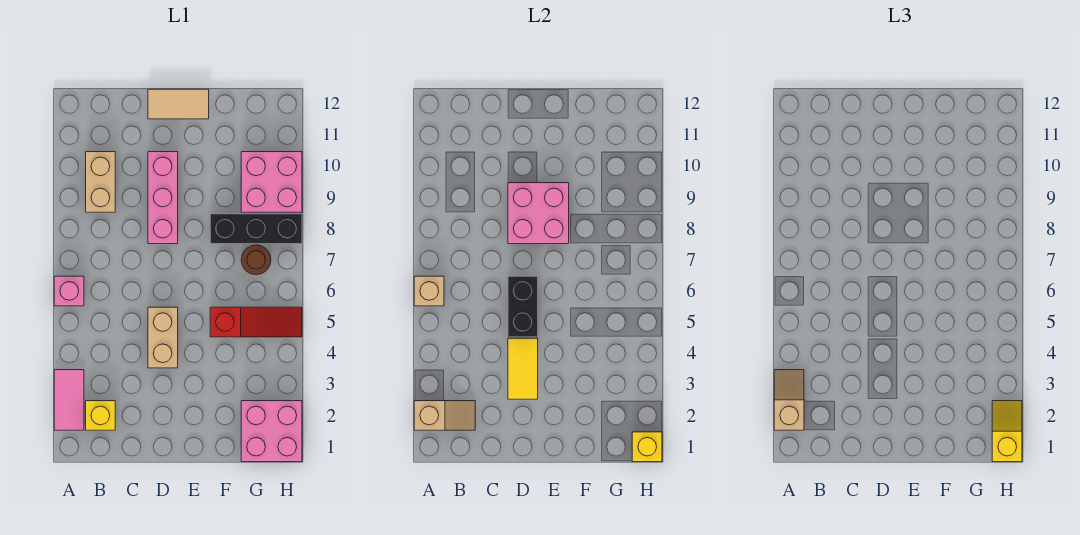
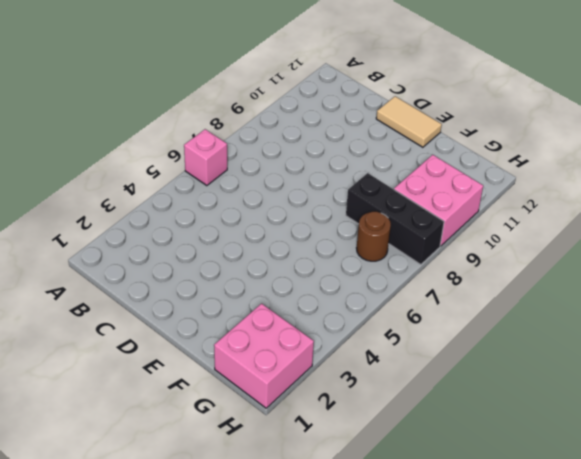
none -> pink tile A2:A3 level 1
none -> yellow brick B2 level 1
none -> tan brick B9:B10 level 1

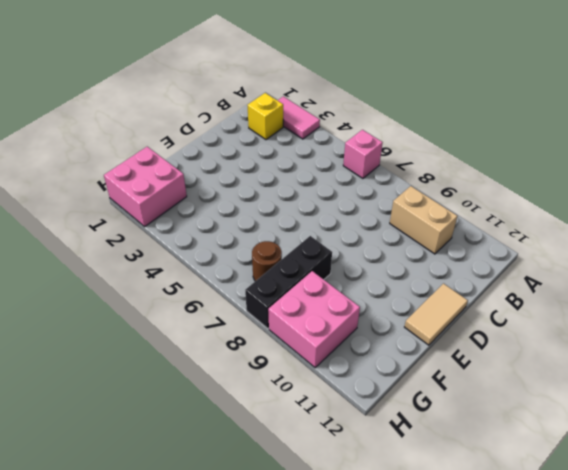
none -> tan brick D4:D5 level 1
none -> pink brick D8:D10 level 1
none -> red slope F5:H5 level 1 top F

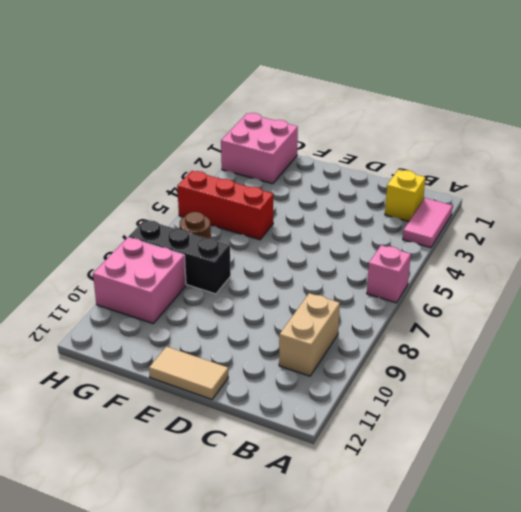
red brick F5:H5 level 1 -> red slope F5:H5 level 1 top F
none -> tan brick D4:D5 level 1
none -> pink brick D8:D10 level 1
none -> tan slope A2:B2 level 2 top A

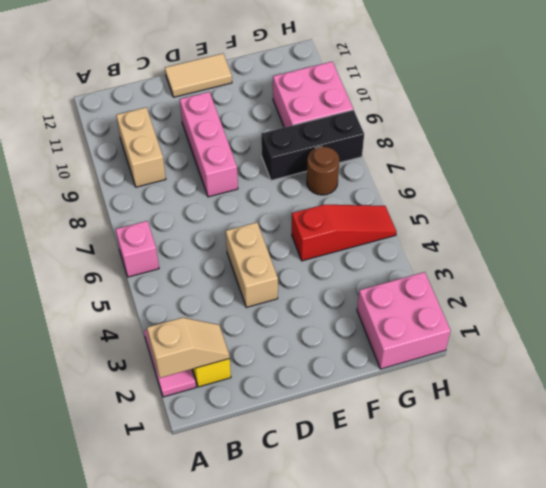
none -> tan brick A6 level 2
none -> yellow tile D3:D4 level 2
none -> black brick D5:D6 level 2

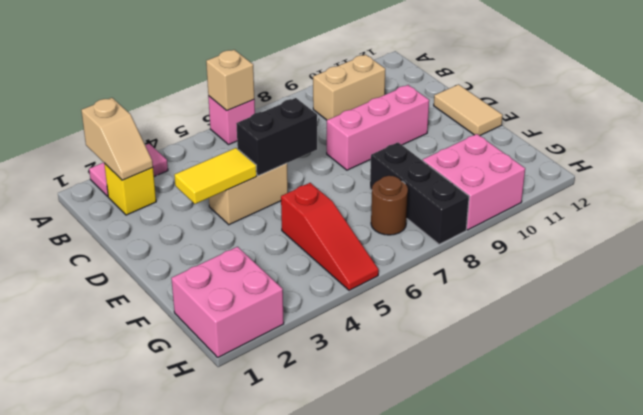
none -> pink brick D8:E9 level 2
none -> yellow brick H1 level 2
none -> tan slope A2:A3 level 3 top 2

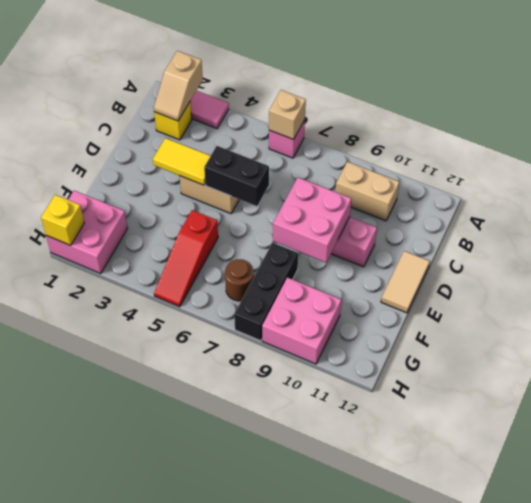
none -> tan slope A2:A3 level 3 top 2
none -> yellow slope H1:H2 level 3 top 1

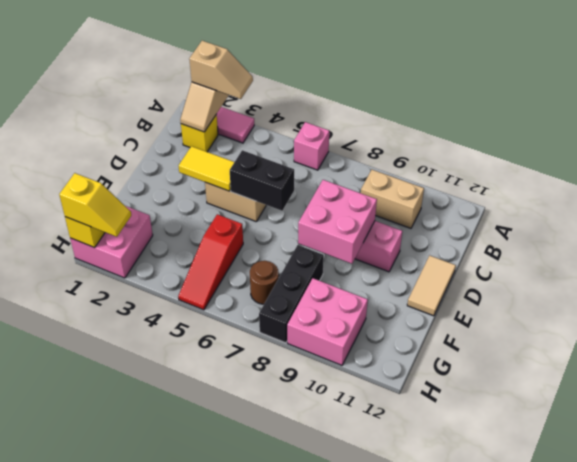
none -> tan brick A6 level 2

